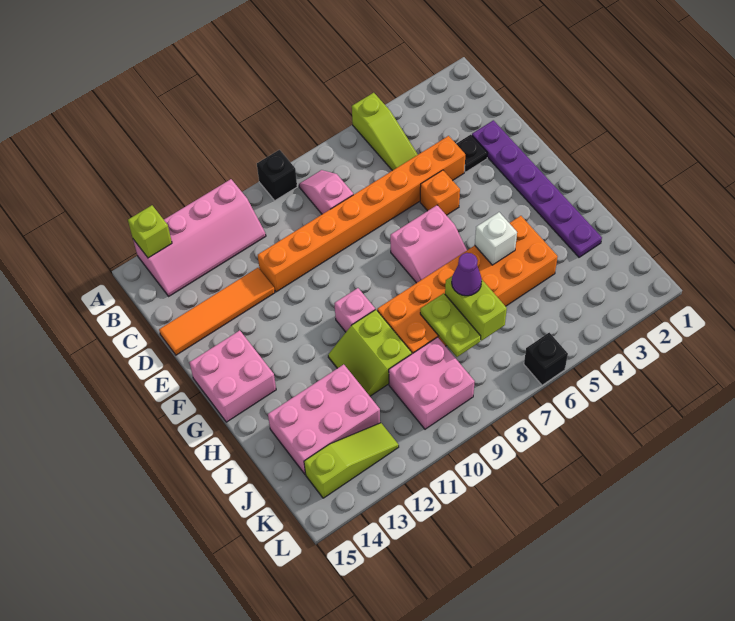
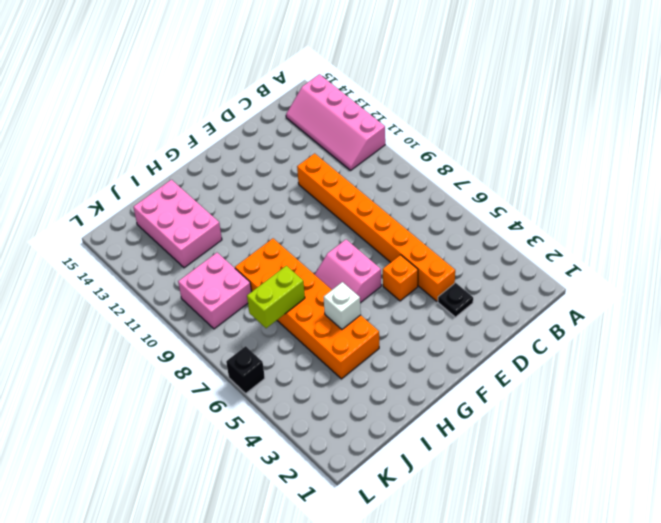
none -> lime slope A5:C5 level 1 top A
none -> black brick A9 level 1
none -> pink slope B8:C8 level 1 top C

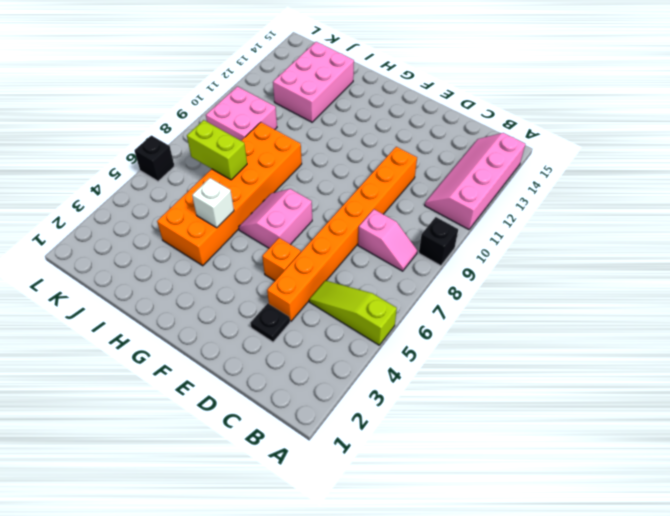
none -> purple plate D2:I2 level 1
none -> orange tile D12:D15 level 1
none -> pink brick F14:G15 level 1

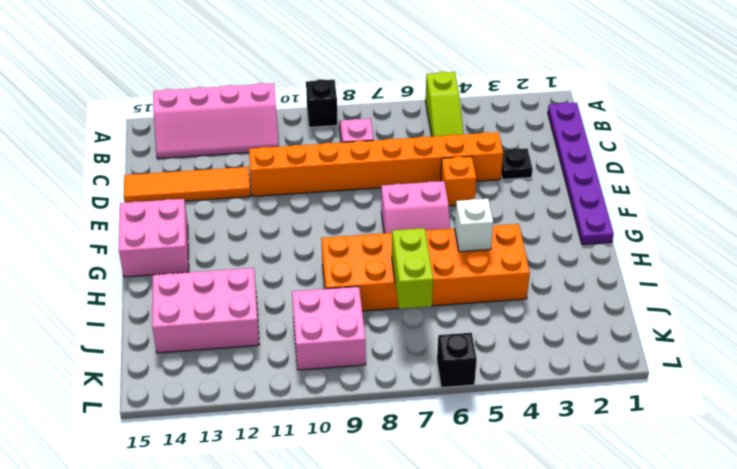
purple plate B1:G1 level 1 -> purple plate D2:I2 level 1
none -> pink brick G10 level 1
none -> lime slope H10:I11 level 1 top 10
none -> lime slope K12:K14 level 1 top 14

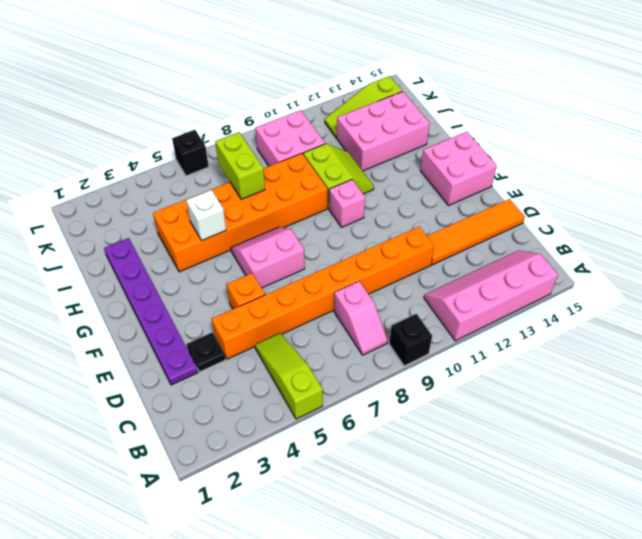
none -> lime brick A14 level 2
none -> lime plate I8:J8 level 2
none -> purple cone I7 level 3

